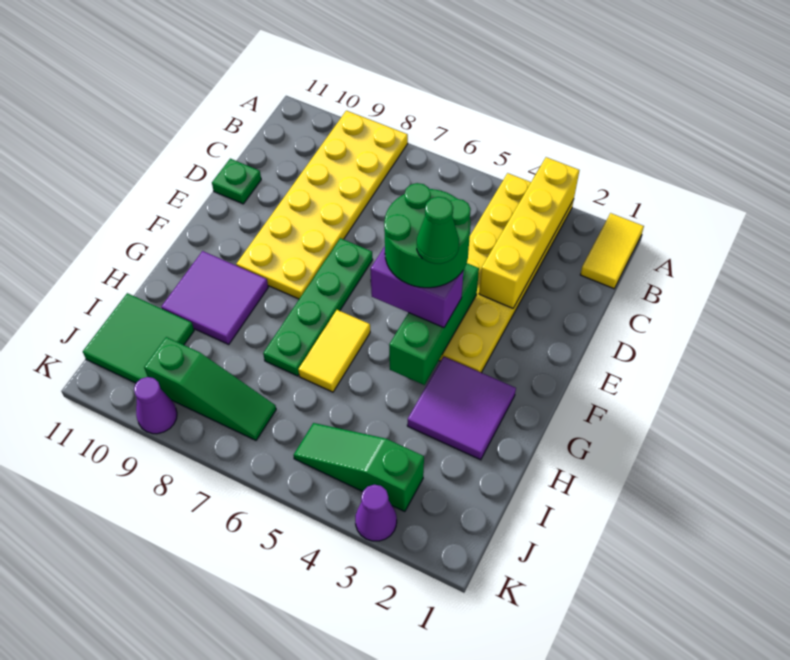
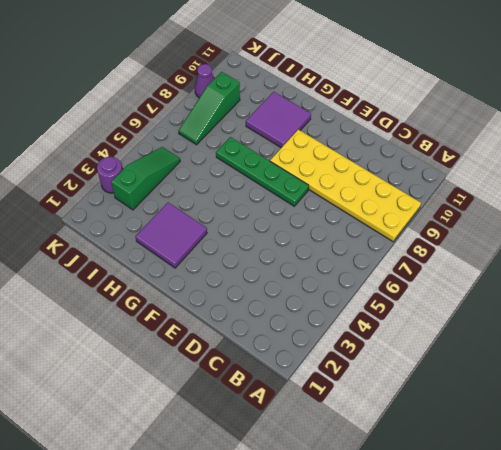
purple round brick K3 level 1 -> purple cone K3 level 1
none -> yellow tile A1:B1 level 1
none -> yellow plate A3:F4 level 1
none -> green plate D11 level 1

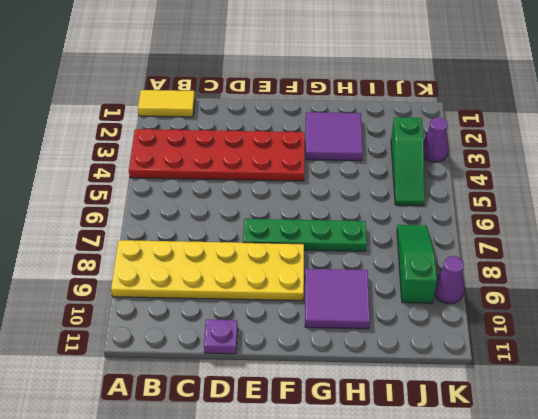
red plate A3:F4 level 1 -> yellow plate A3:F4 level 1
purple plate D11 level 1 -> green plate D11 level 1
none -> yellow tile G6:H6 level 1
none -> green tile I10:J11 level 1
none -> yellow brick A3:D3 level 2

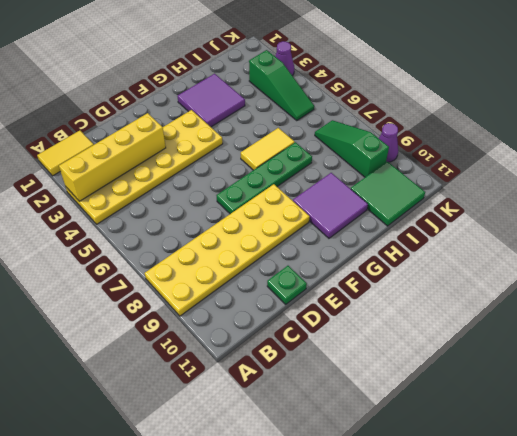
none -> green brick E4:G4 level 2
none -> purple brick F4:F5 level 3
none -> green round brick E4:F5 level 4

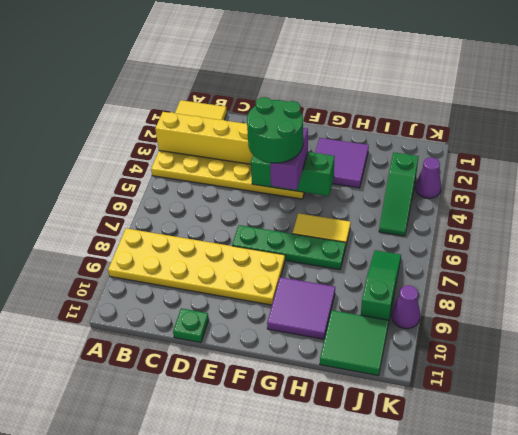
none -> green cone F4 level 5

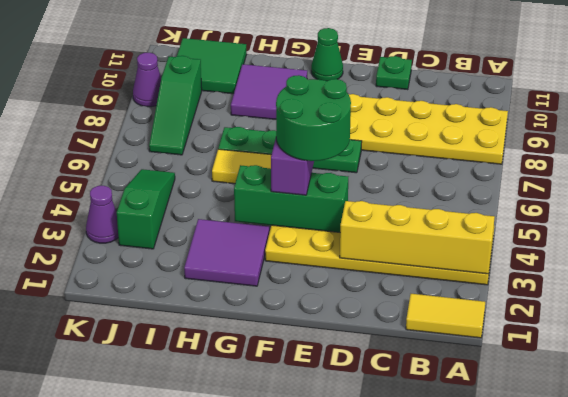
green cone F11 level 1 -> green cone F4 level 5

